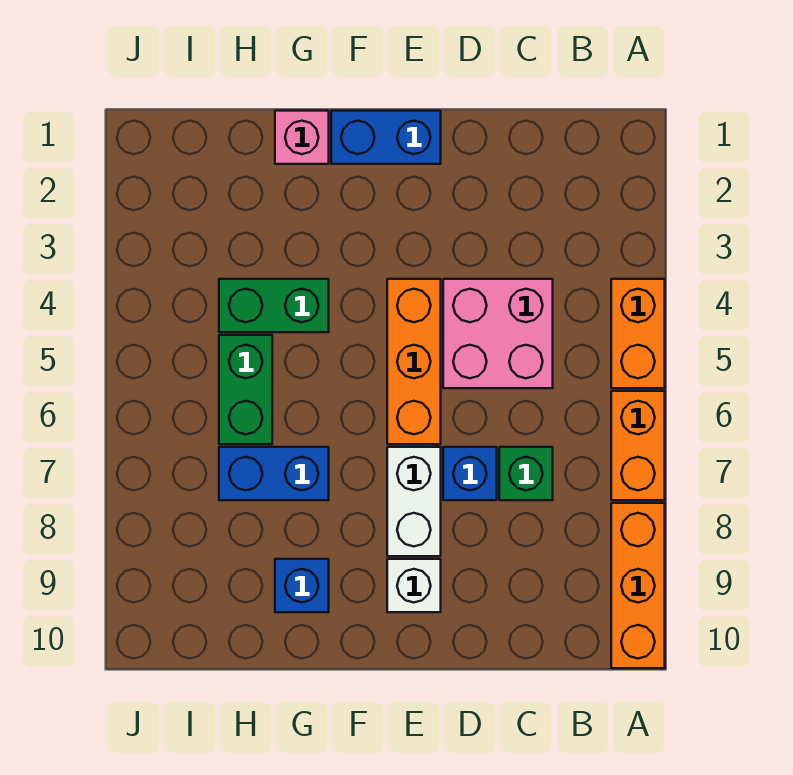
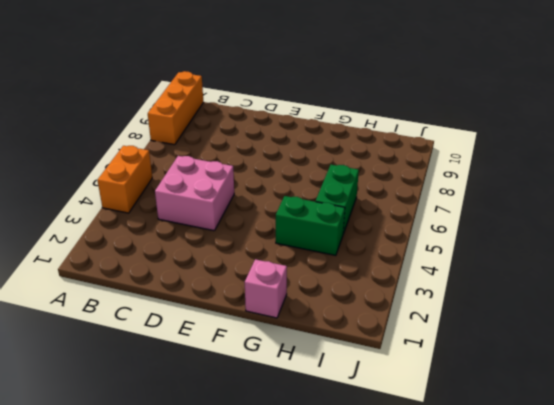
none -> orange brick A6:A7 level 1
none -> green brick C7 level 1
none -> blue brick D7 level 1

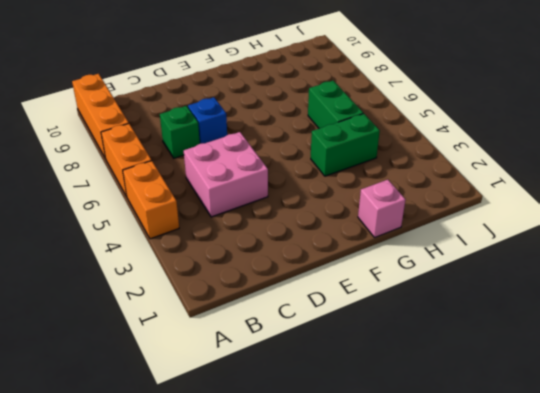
none -> blue brick E1:F1 level 1
none -> orange brick E4:E6 level 1
none -> white brick E7:E8 level 1

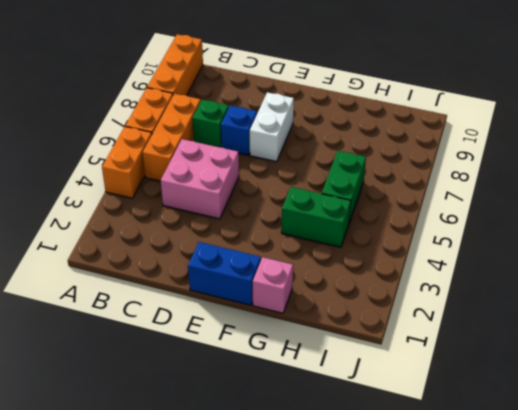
orange brick B5:B7 level 1 -> orange brick E4:E6 level 1
none -> white brick E9 level 1
none -> blue brick G7:H7 level 1
none -> blue brick G9 level 1

